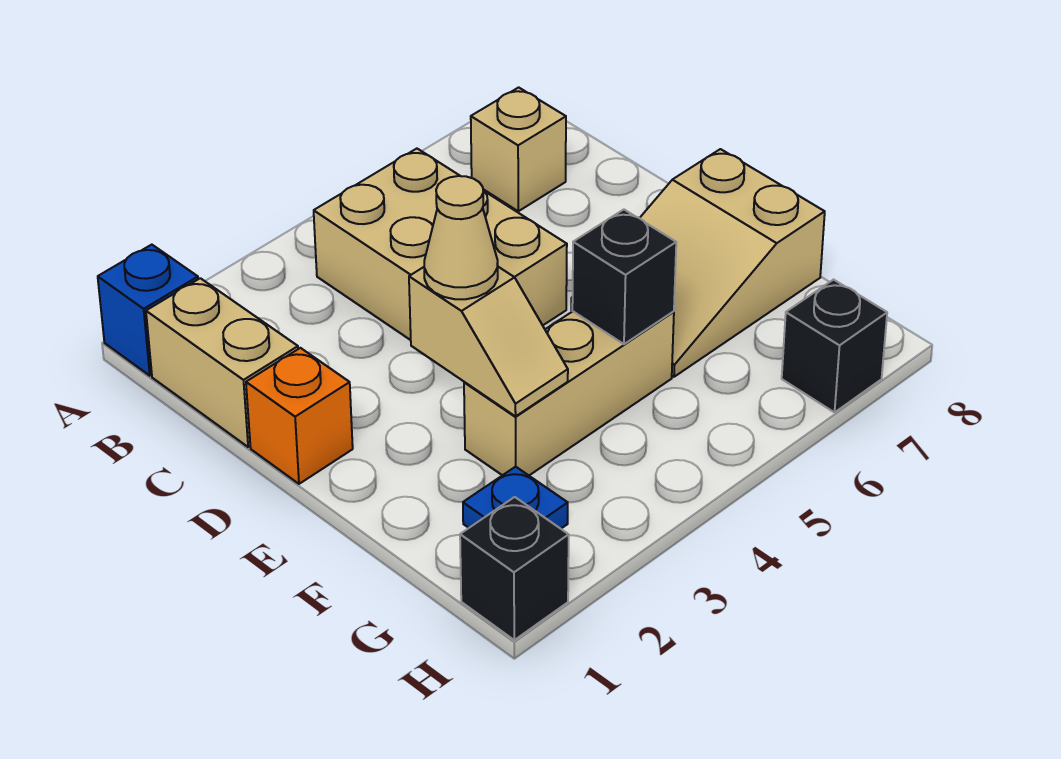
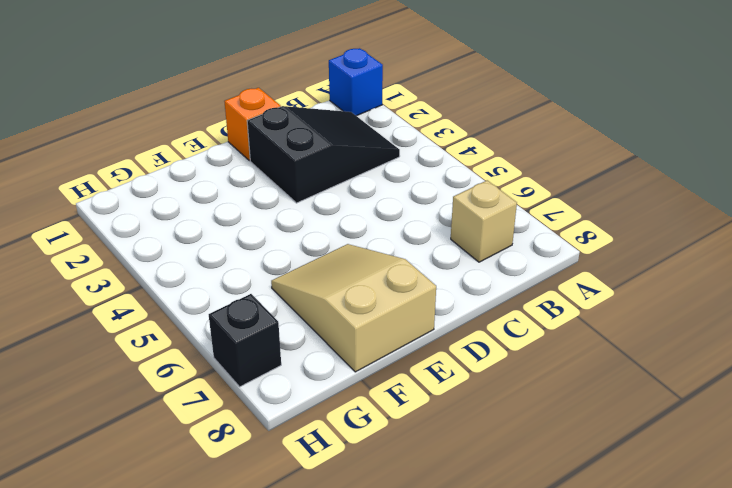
black slope B2:D3 level 1 top D -> none
none -> tan brick B1:C1 level 1
none -> tan brick B4:D5 level 1
none -> tan brick F3:F5 level 1

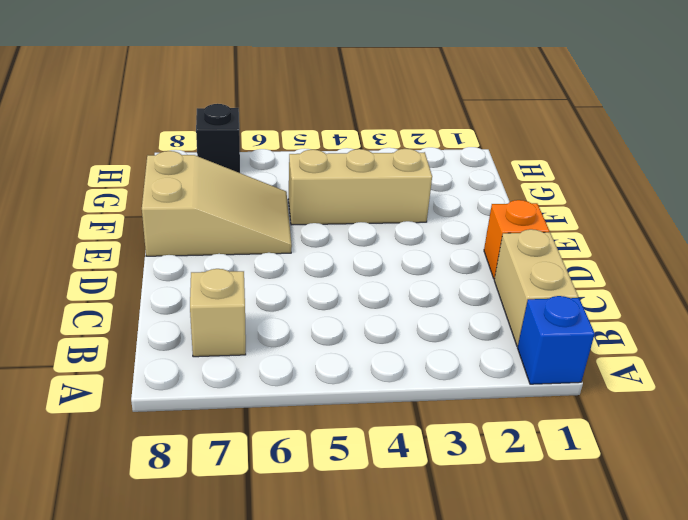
none -> tan brick B4:D5 level 1
none -> blue plate G2 level 1
none -> black brick H1 level 1

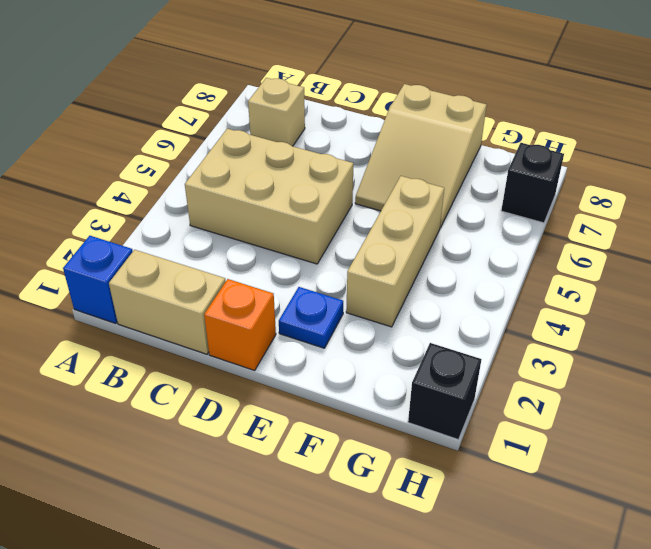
blue plate E2 level 1 -> blue plate G2 level 1
none -> tan slope E3:F3 level 2 top E
none -> black brick F5 level 2
none -> tan cone E3 level 3

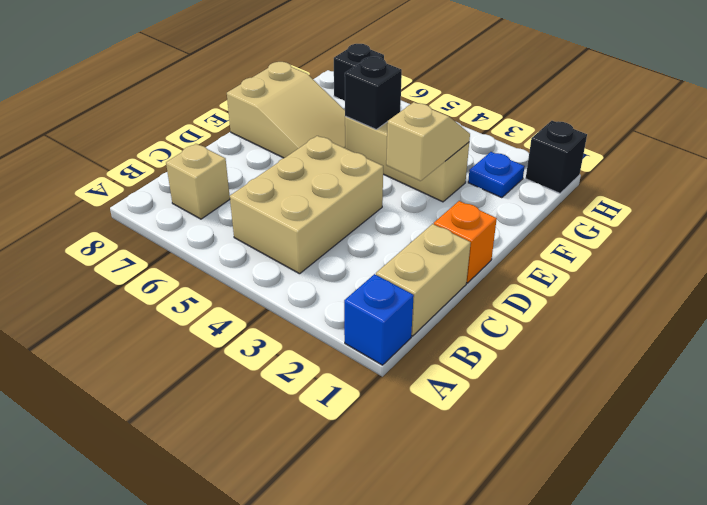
none -> tan cone E3 level 3

